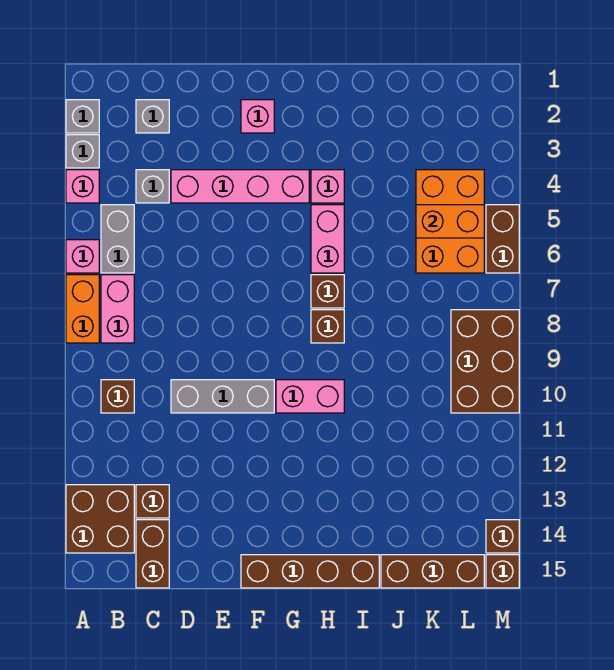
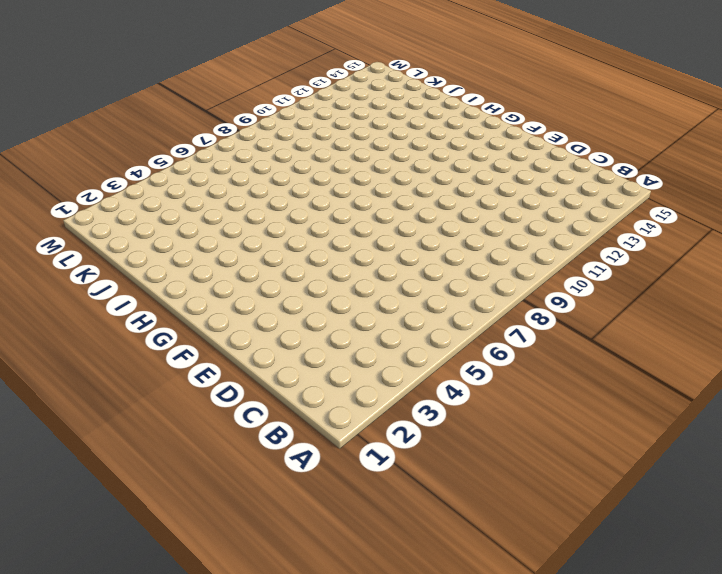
none -> grey brick A2 level 1
none -> grey brick A3 level 1
none -> pink brick A4 level 1

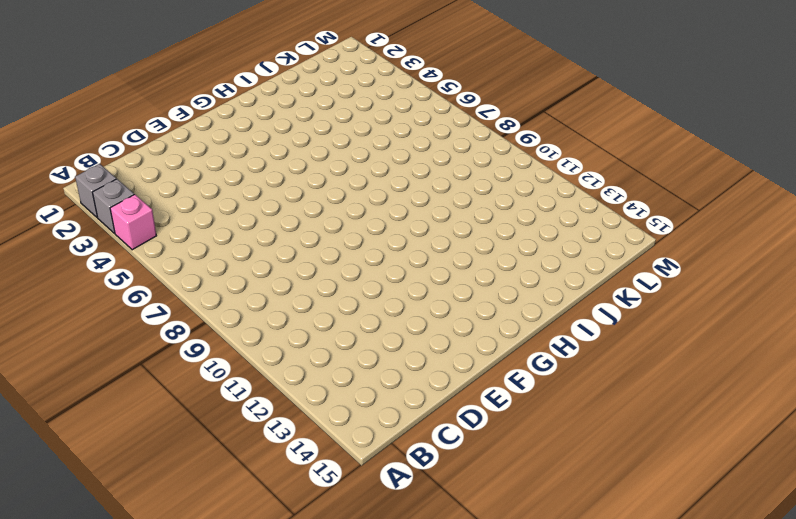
none -> pink brick A6 level 1
none -> orange brick A7:A8 level 1
none -> brown brick A13:B14 level 1

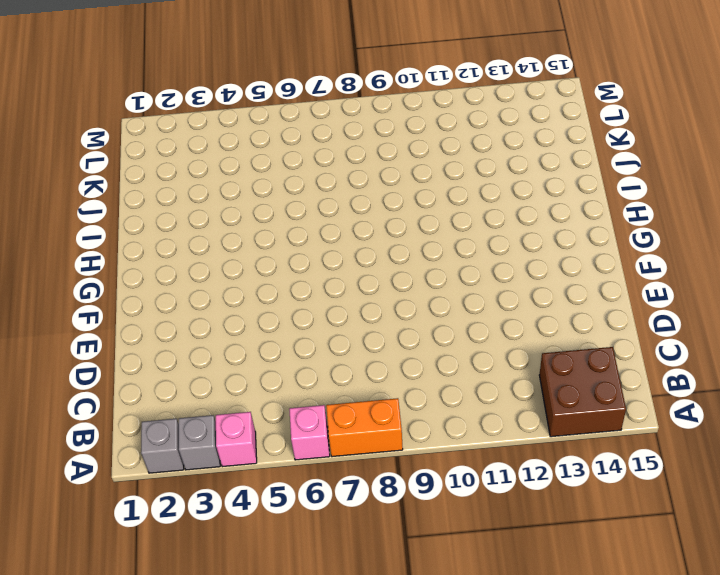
none -> grey brick B5:B6 level 1
none -> pink brick B7:B8 level 1
none -> brown brick B10 level 1

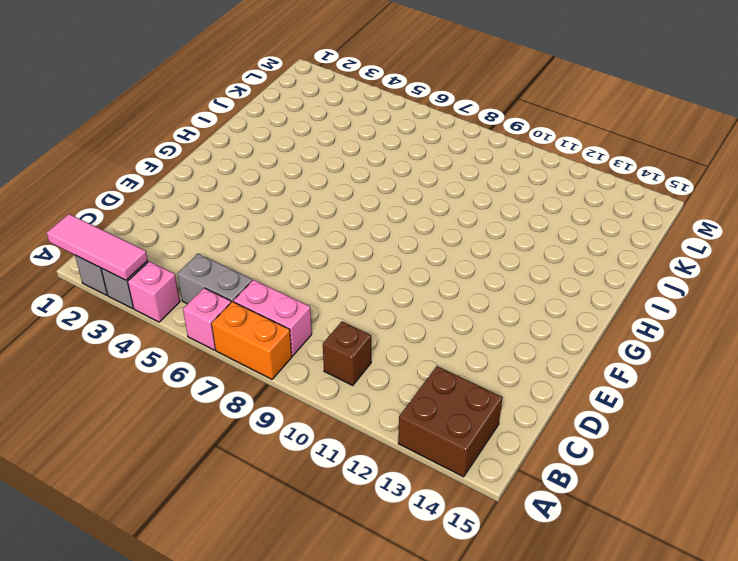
pink tile A1:A3 level 2 -> none
none -> grey brick C2 level 1
none -> grey brick C4 level 1
none -> brown brick C13 level 1

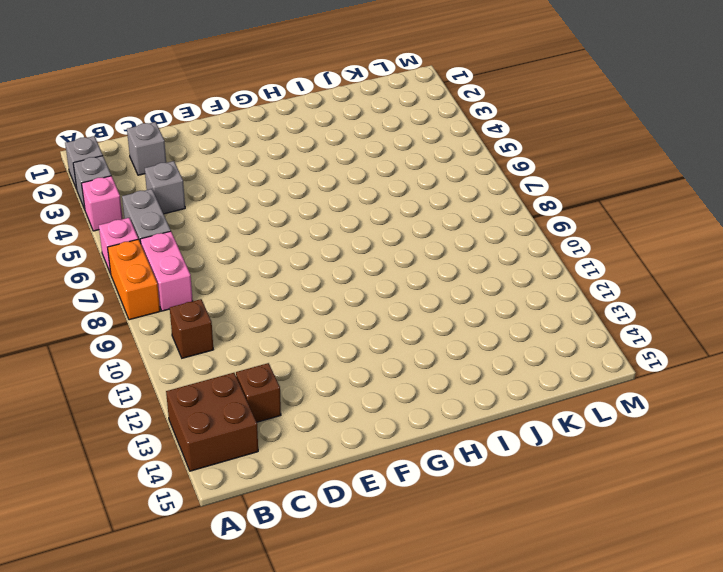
none -> brown brick C14:C15 level 1
none -> pink brick D4:G4 level 1
none -> grey brick D10:F10 level 1

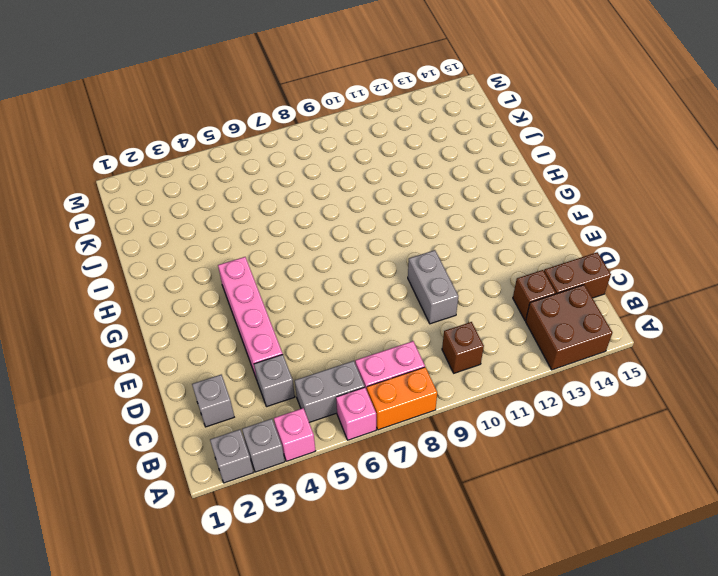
grey brick D10:E10 level 1 -> grey brick D10:F10 level 1
none -> pink brick F2 level 1
none -> brown brick F15:I15 level 1
none -> pink brick G10:H10 level 1

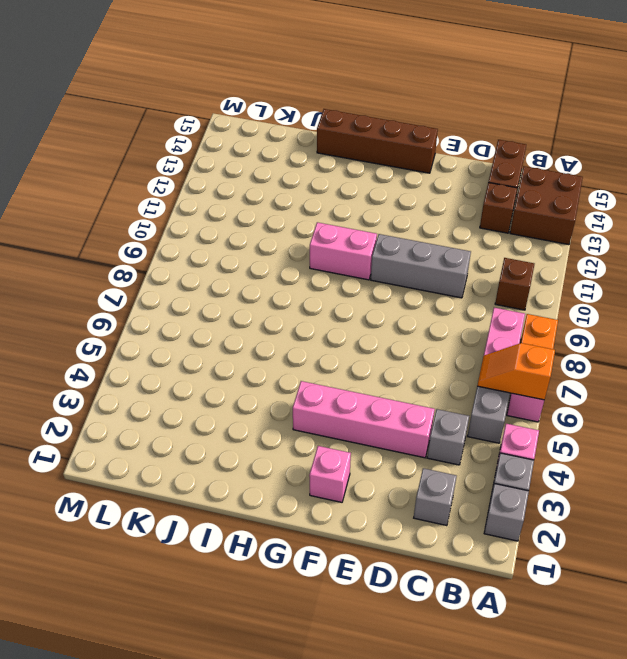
orange slope A6:B6 level 2 top A -> none
none -> pink brick H4 level 1
none -> pink brick H5:H6 level 1
none -> brown brick H7 level 1

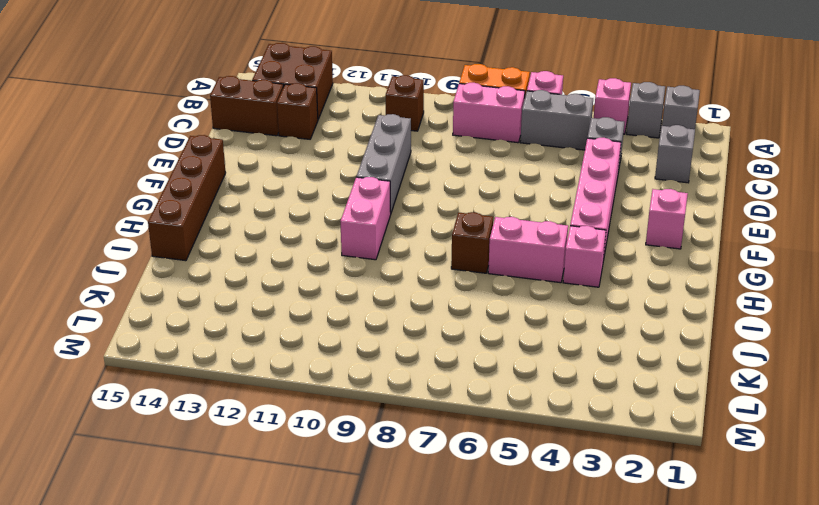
none -> brown brick H8 level 1
none -> brown brick J15:L15 level 1
none -> orange brick K4:L6 level 1

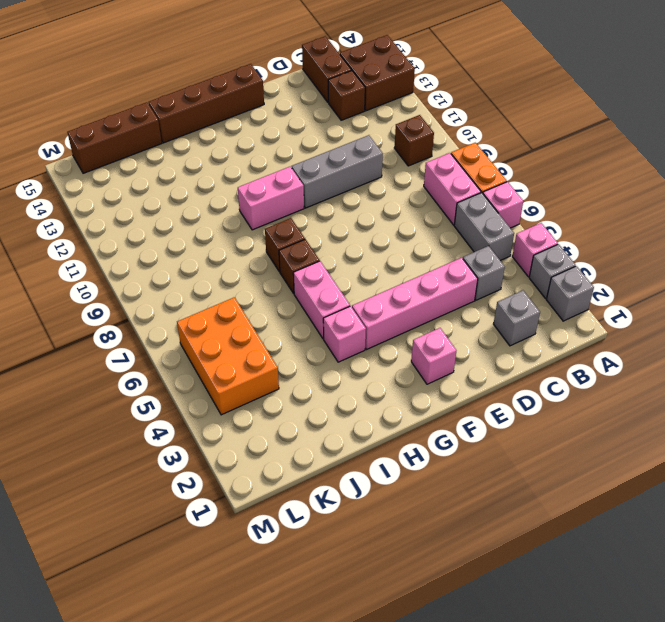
none -> brown brick L8:M10 level 1
none -> brown brick M5:M6 level 1
none -> brown brick M14 level 1

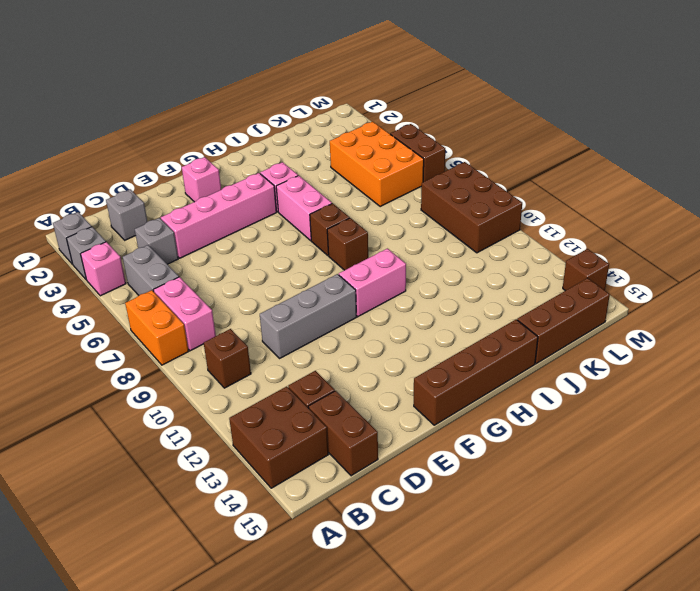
none -> pink brick A6 level 1
none -> brown brick M15 level 1
none -> orange brick K5:L5 level 2

